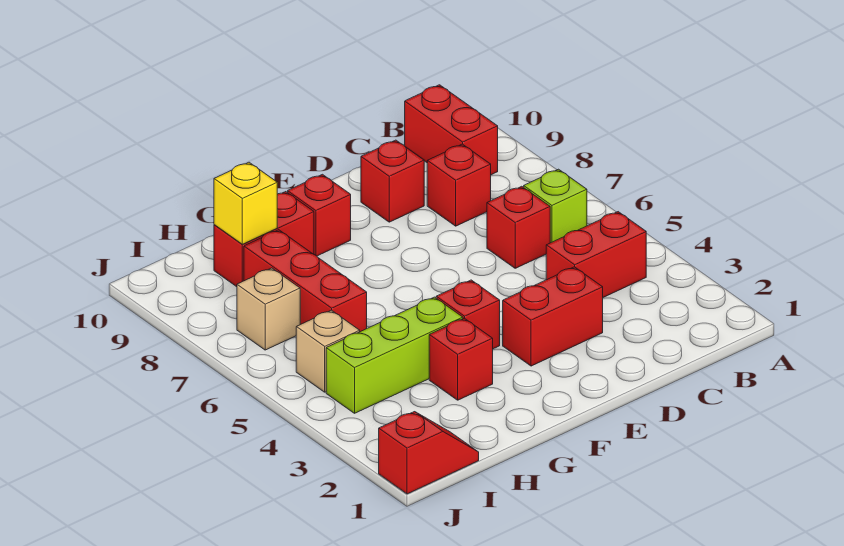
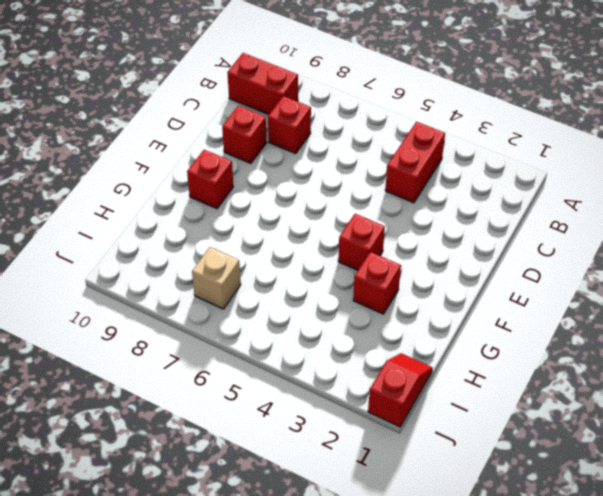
none -> lime brick B6 level 1
none -> red brick C6 level 1
none -> red brick D3:E3 level 1

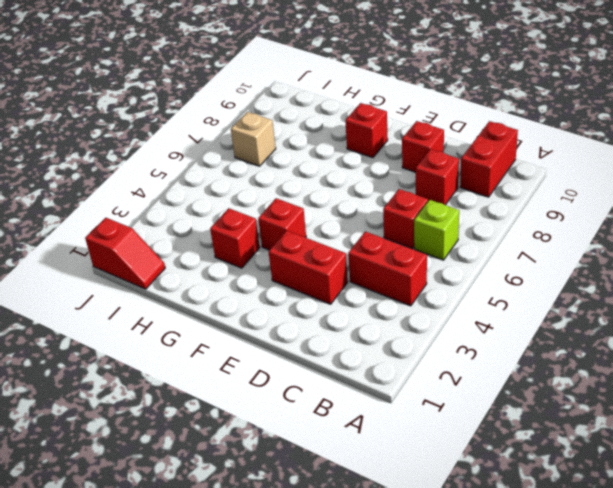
none -> lime brick G4:I4 level 1
none -> red brick G9:H9 level 1
none -> red brick H6:H8 level 1

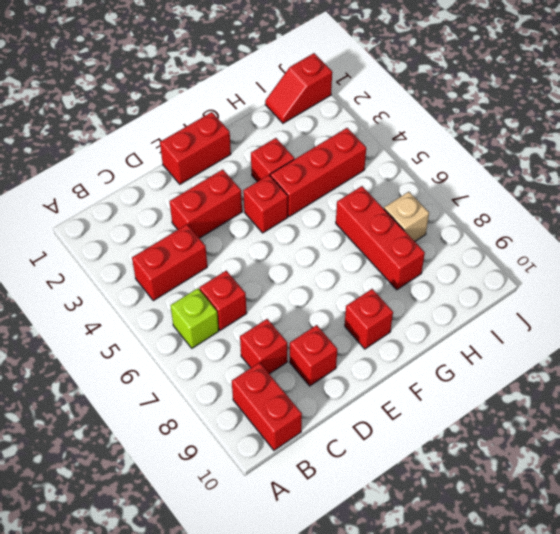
red brick E1:F1 level 1 -> red brick G9:H9 level 1
red brick G4:I4 level 1 -> lime brick G4:I4 level 1
none -> tan brick I5 level 1
none -> yellow brick H9 level 2

